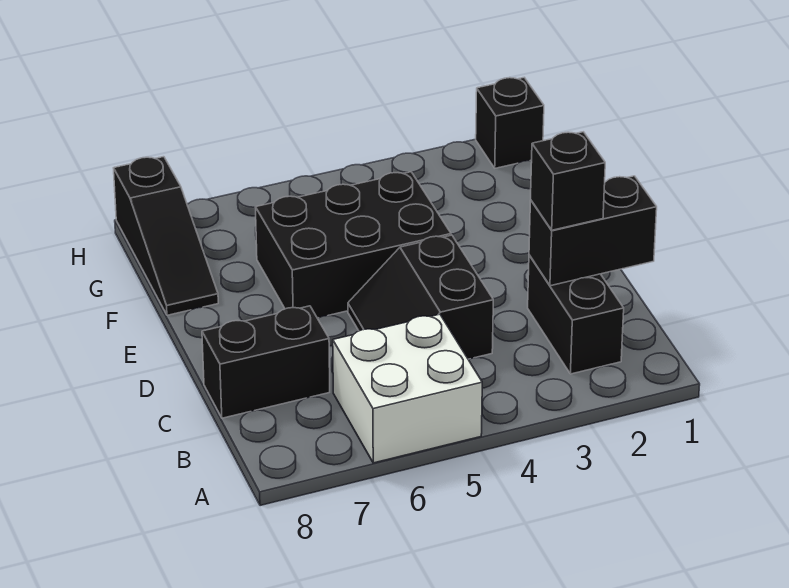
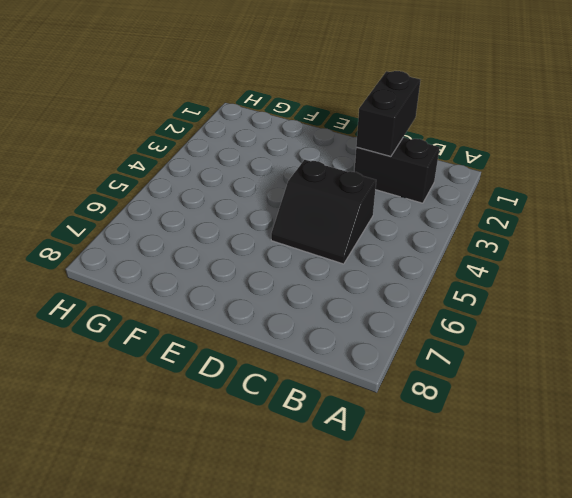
none -> white brick A5:B6 level 1
none -> black brick C7:C8 level 1

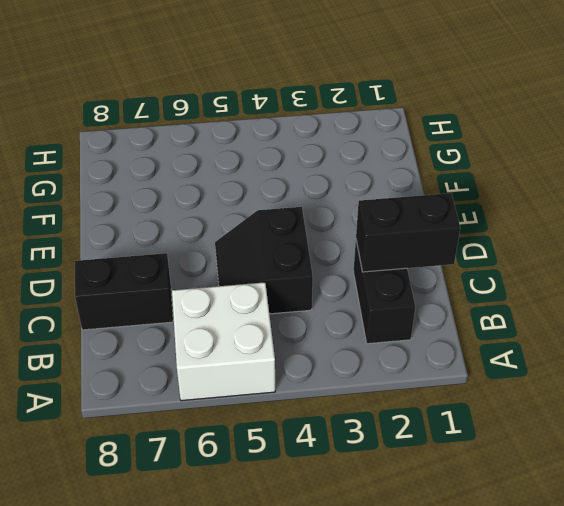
none -> black brick E4:F6 level 1
none -> black slope F8:H8 level 1 top H

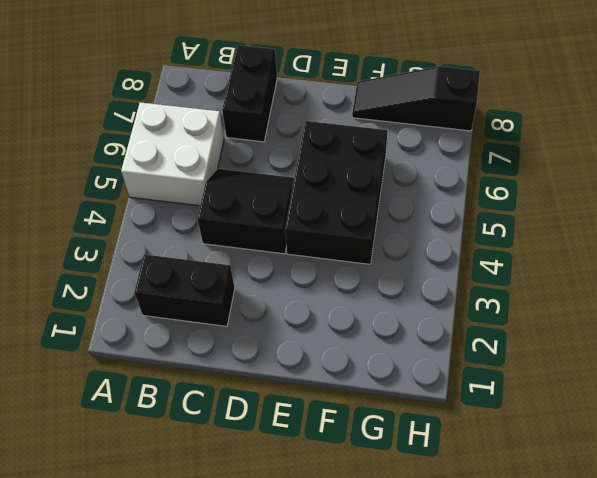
none -> black brick H1 level 1
none -> black brick C1:C2 level 2

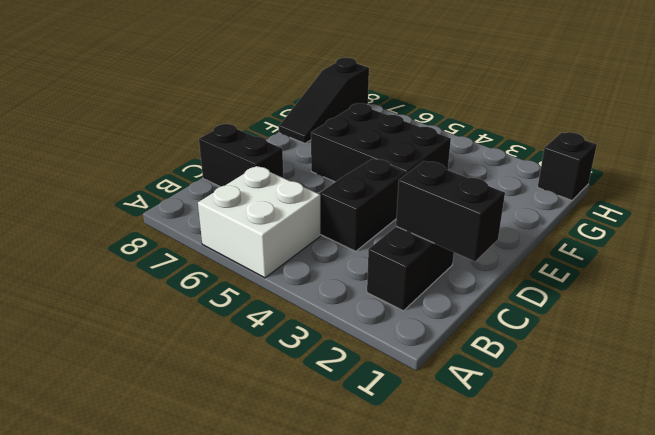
none -> black brick C2 level 3

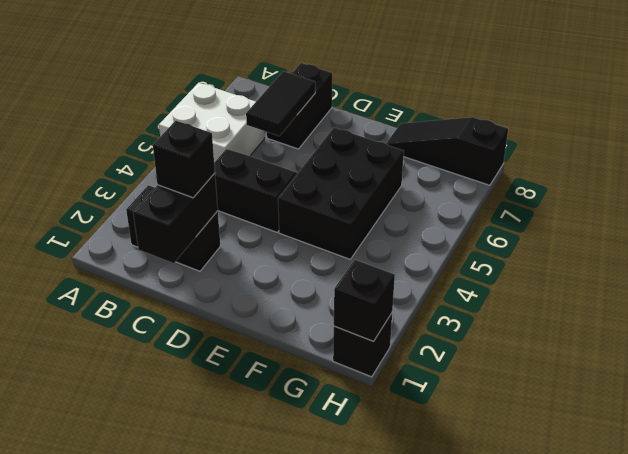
black tile C6:C7 level 2 -> none
black brick H1 level 2 -> none

